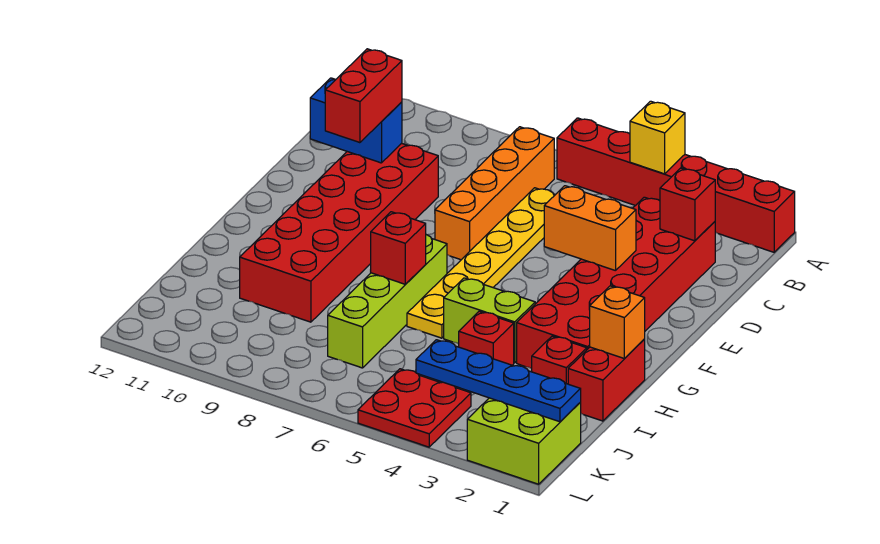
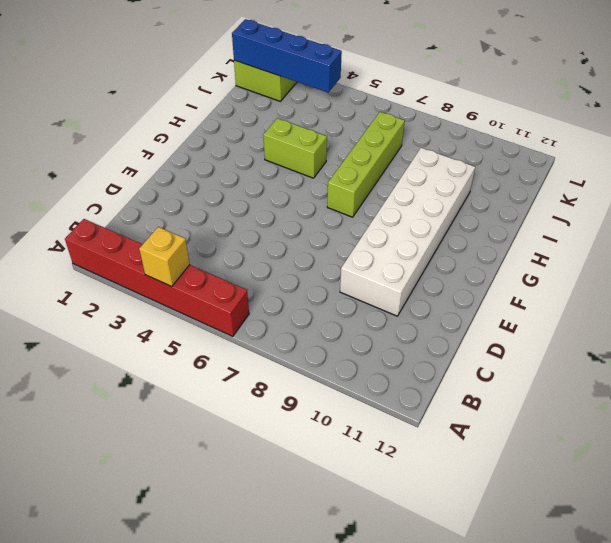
white brick D9:I10 level 1 -> red brick D9:I10 level 1
blue brick K1:K4 level 2 -> blue plate K1:K4 level 2
none -> orange brick B7:E7 level 1
none -> red brick C2:H3 level 1
none -> yellow plate C6:H6 level 1

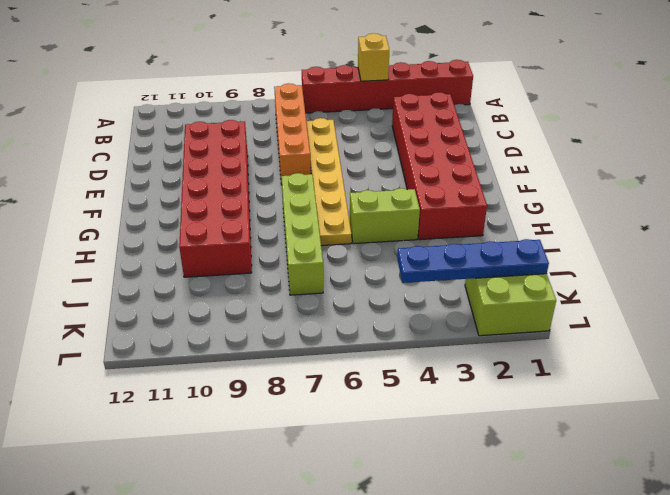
none -> red brick H1:I1 level 1
none -> red brick I2 level 1
none -> red brick I4 level 1

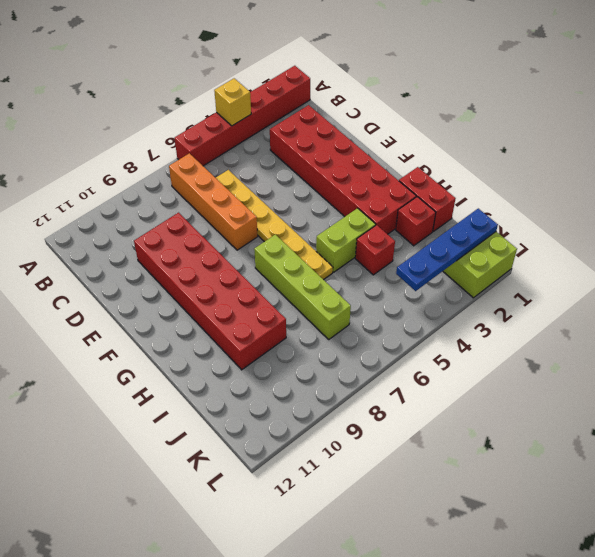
none -> red plate K4:L5 level 1
none -> red brick C2 level 2
none -> blue brick D10:D11 level 2

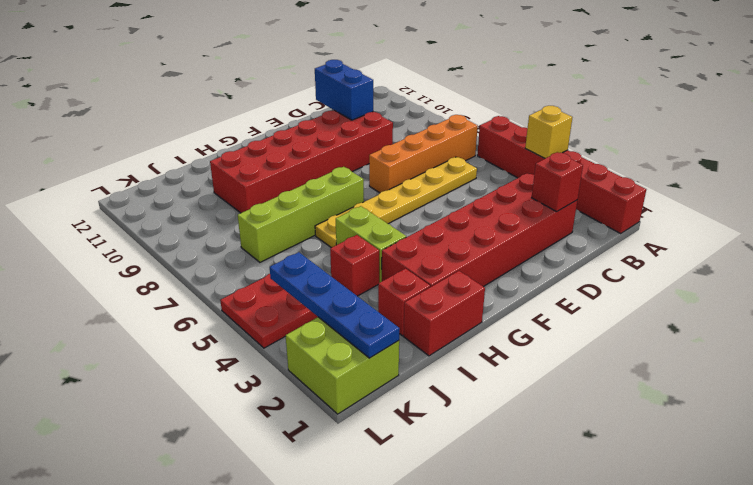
none -> orange brick E3:E4 level 2
none -> orange brick H1 level 2
none -> red brick H7 level 2

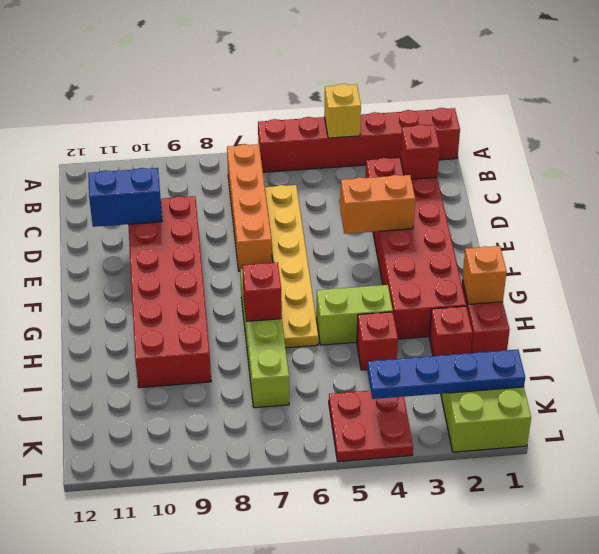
none -> red brick D10:E10 level 3

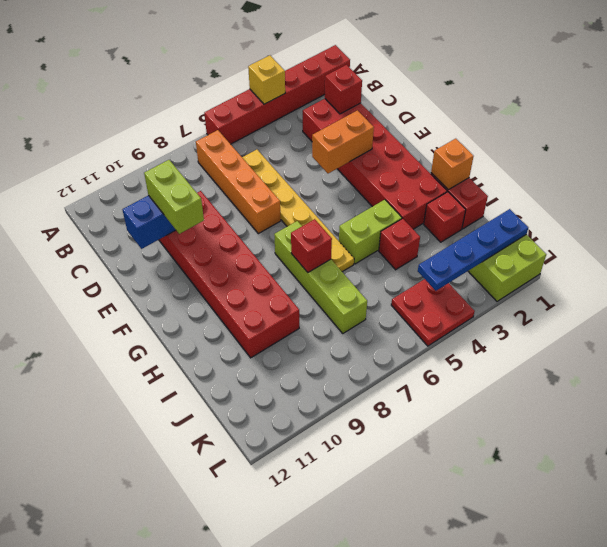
lime brick D10:E10 level 3 -> red brick D10:E10 level 3

